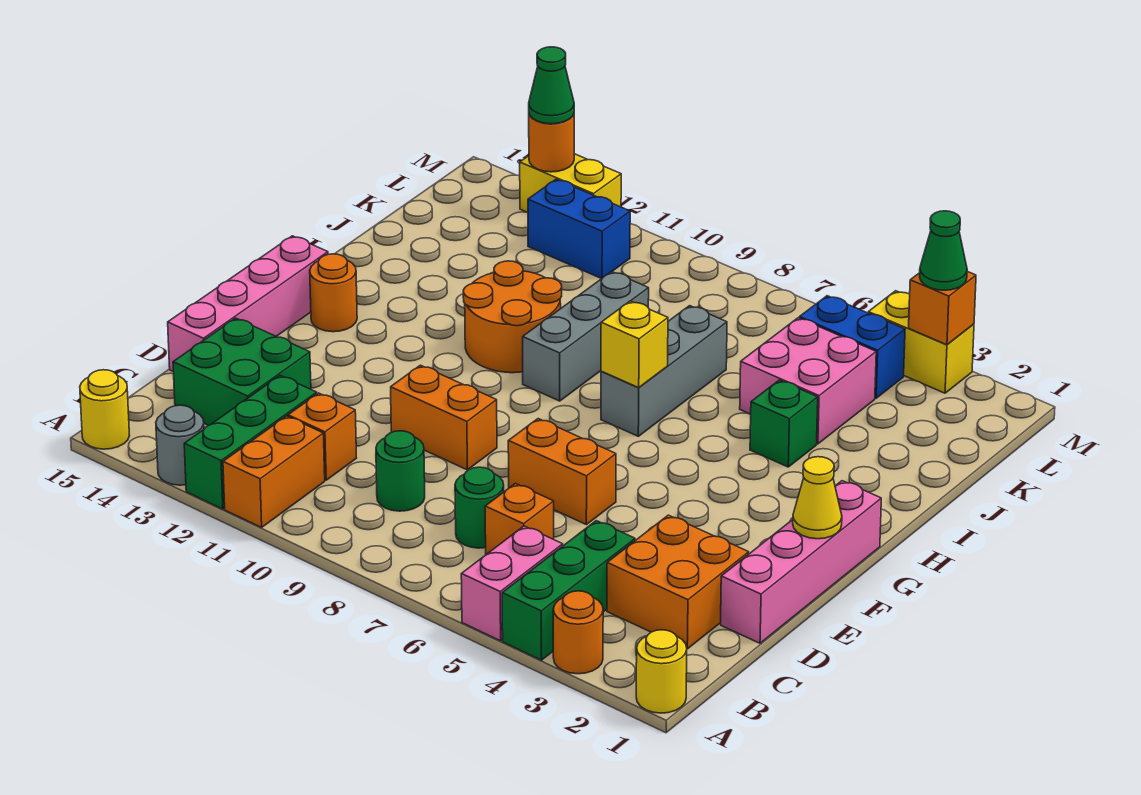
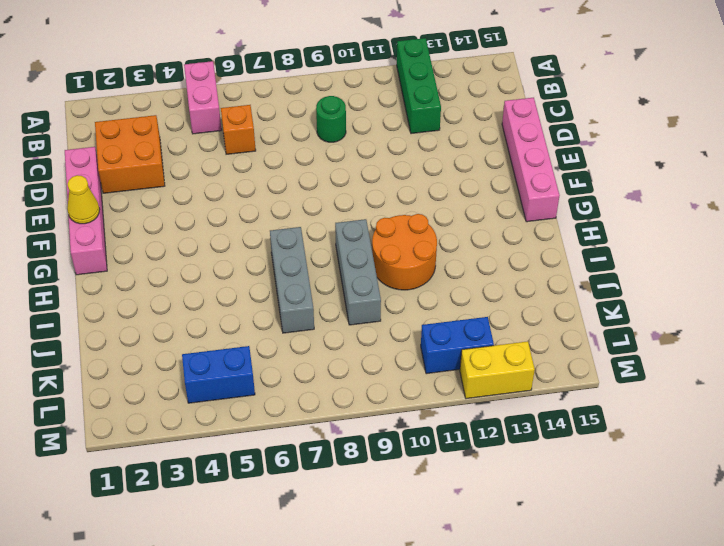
none -> yellow round brick A1 level 1
none -> orange round brick A3 level 1
none -> green brick A4:C4 level 1
none -> orange brick A11:B11 level 1

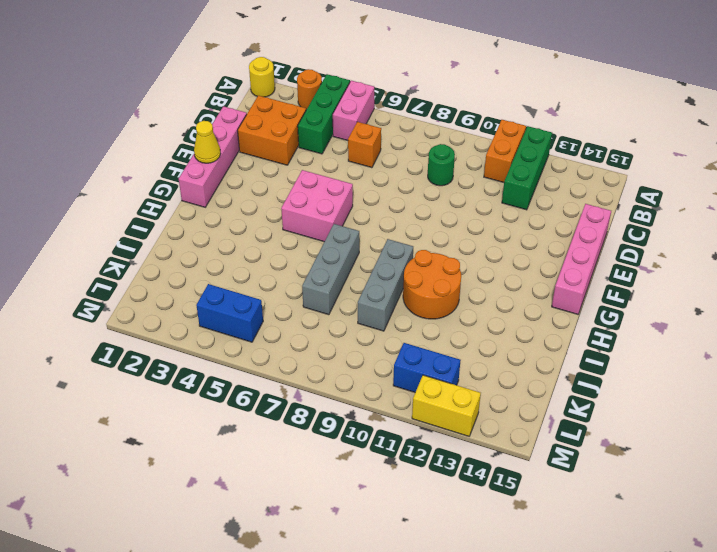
pink brick F5:G6 level 1 -> pink brick J4:K5 level 1
none -> grey round brick A13 level 1
none -> yellow round brick A15 level 1
none -> green round brick C7 level 1
none -> orange brick C11 level 1

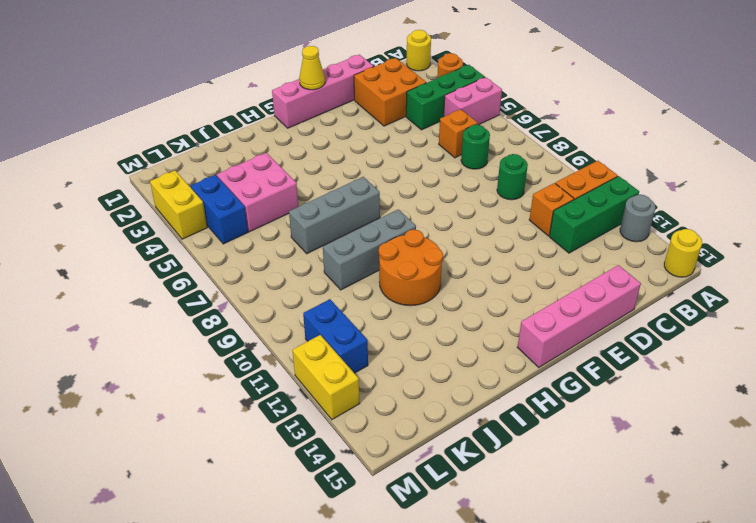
none -> green brick C13:D14 level 1
none -> orange brick E6:E7 level 1
none -> orange brick E9:E10 level 1
none -> orange round brick G14 level 1

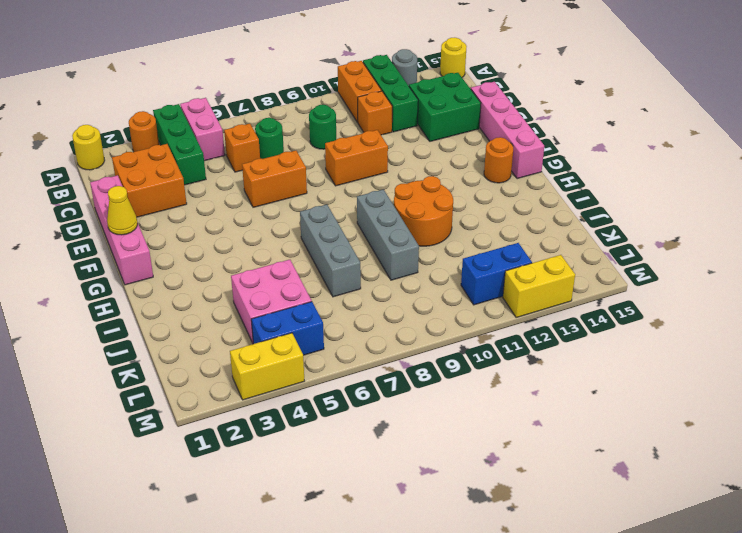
none -> green brick I4 level 1
none -> yellow brick H7 level 2
none -> orange brick M3 level 2
none -> orange round brick M13 level 2

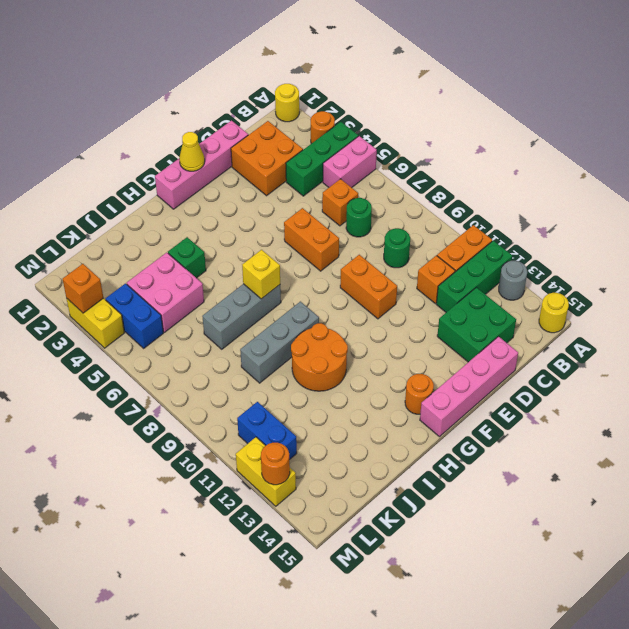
none -> green cone M3 level 3
none -> green cone M13 level 3

